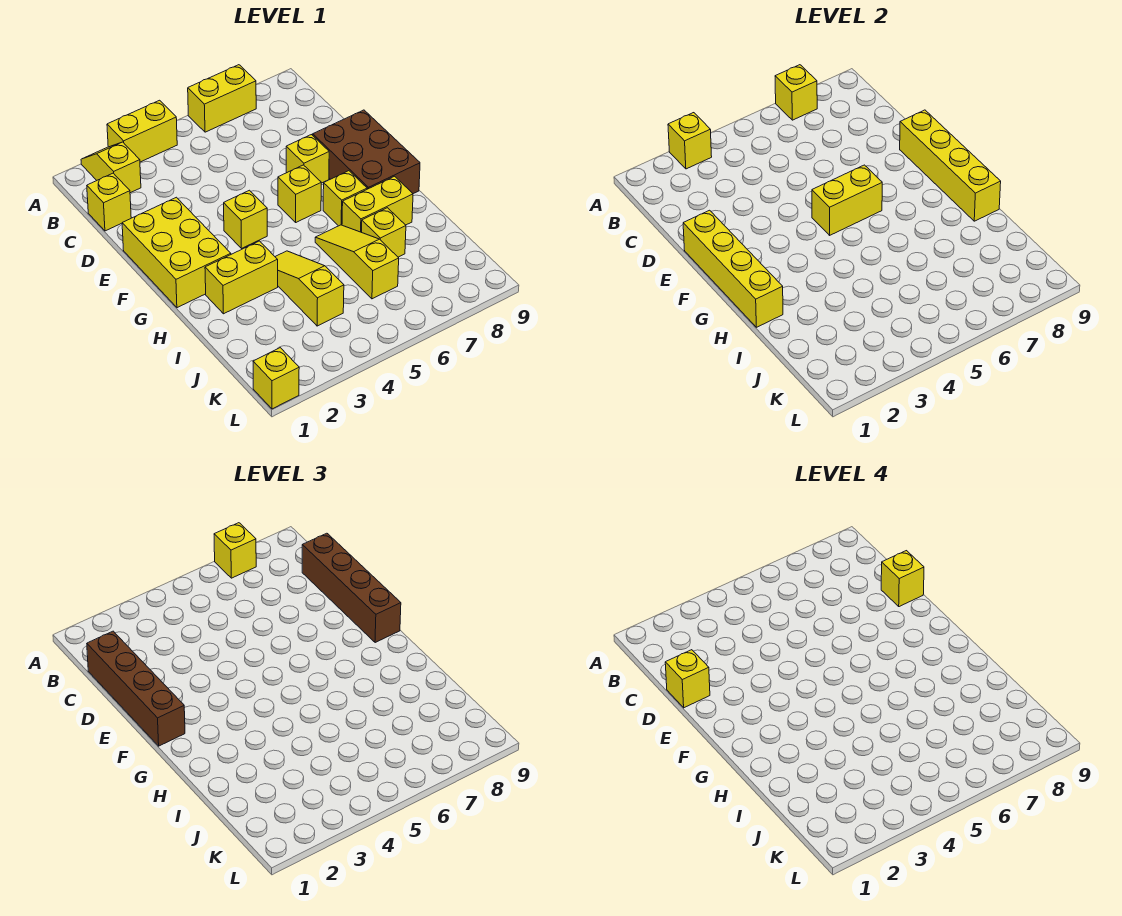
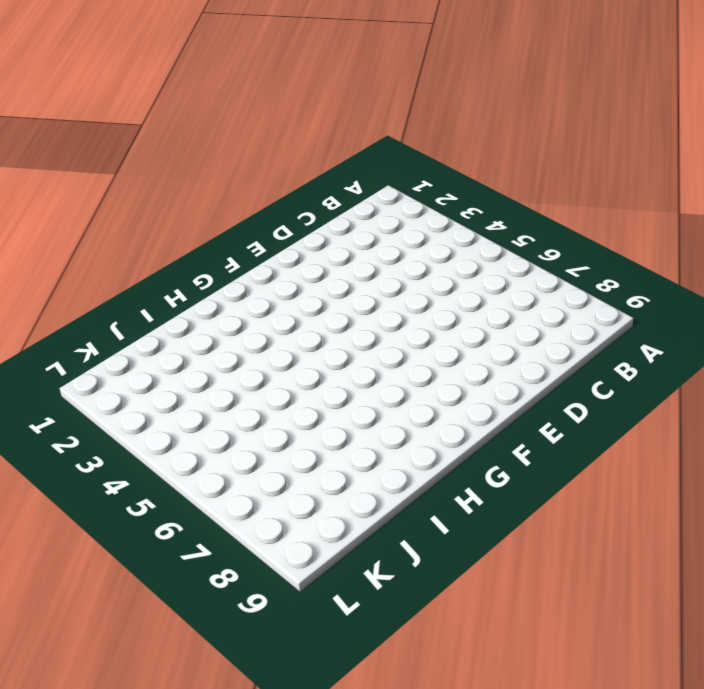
none -> yellow slope A2:B2 level 1 top B
none -> yellow brick A3:A4 level 1
none -> yellow brick A6:A7 level 1

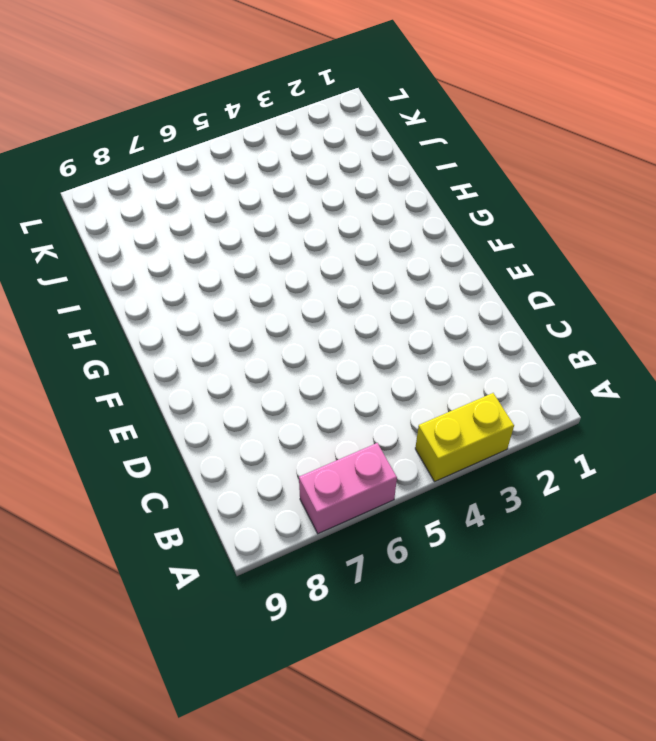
pink brick A6:A7 level 1 -> yellow brick A6:A7 level 1
none -> yellow slope A2:B2 level 1 top B
none -> yellow brick C1 level 1
none -> yellow brick E1:G2 level 1

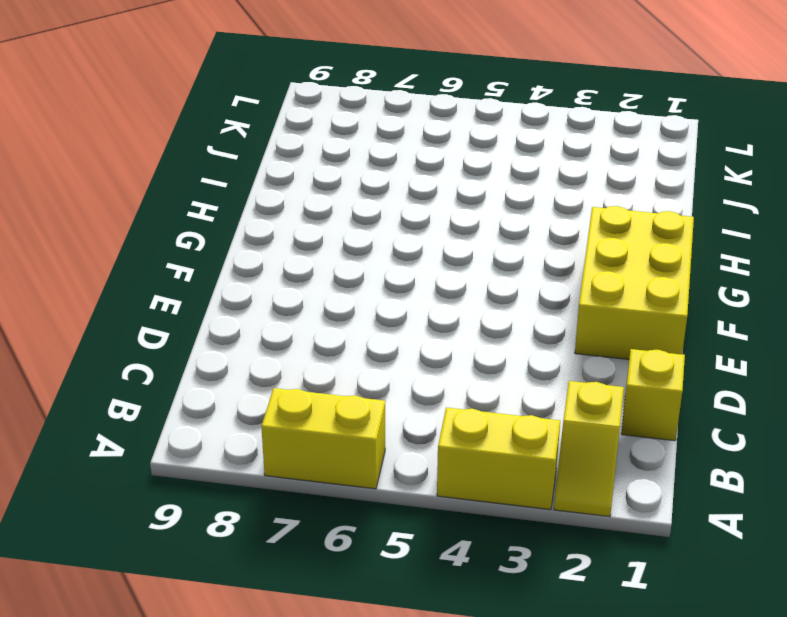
none -> yellow brick E7 level 1
none -> brown brick E8:G9 level 1
none -> yellow brick F4 level 1

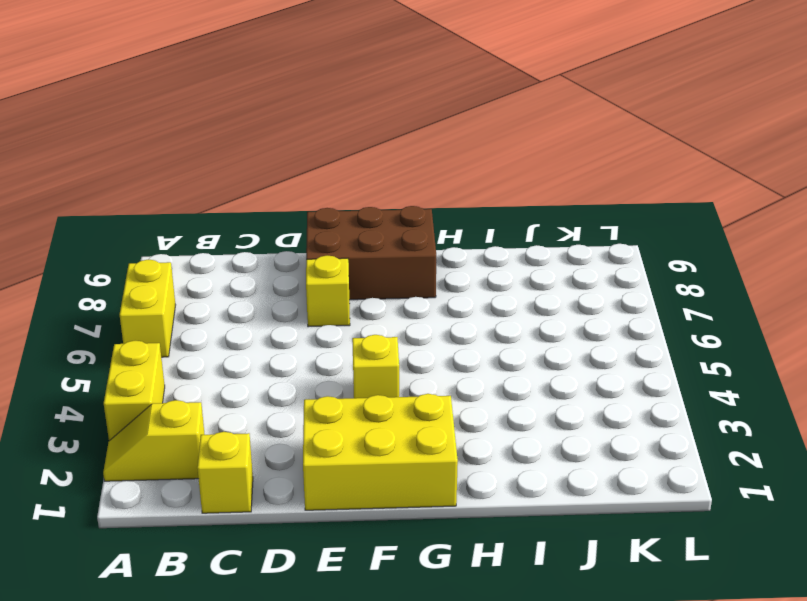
none -> yellow brick F6 level 1
none -> yellow brick G7 level 1
none -> yellow brick H2:H3 level 1

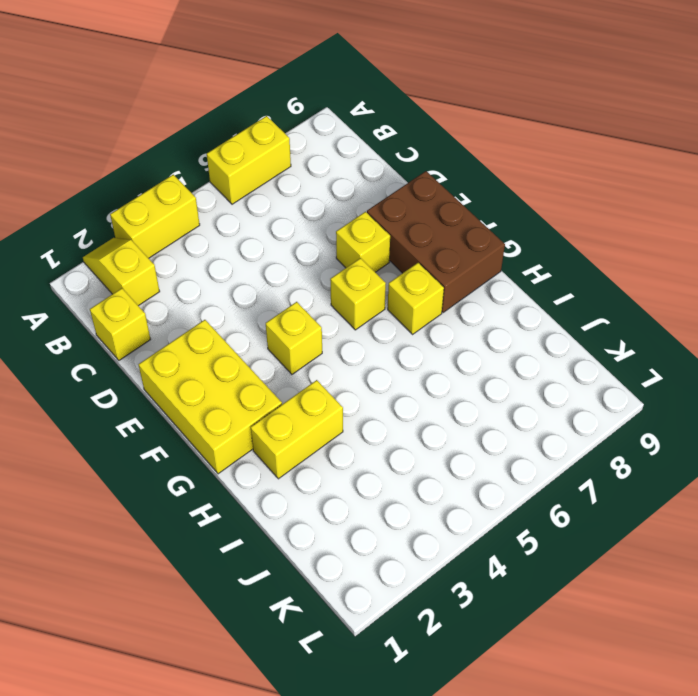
none -> yellow slope H4:J4 level 1 top J
none -> yellow slope H6:J6 level 1 top J
none -> yellow brick H7:H8 level 1

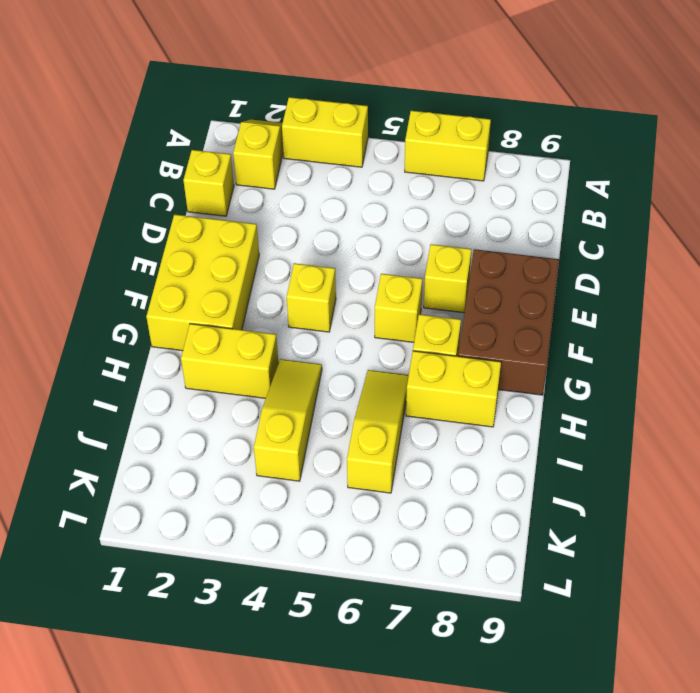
none -> yellow brick I7 level 1
none -> yellow brick L1 level 1
none -> yellow brick A3 level 2

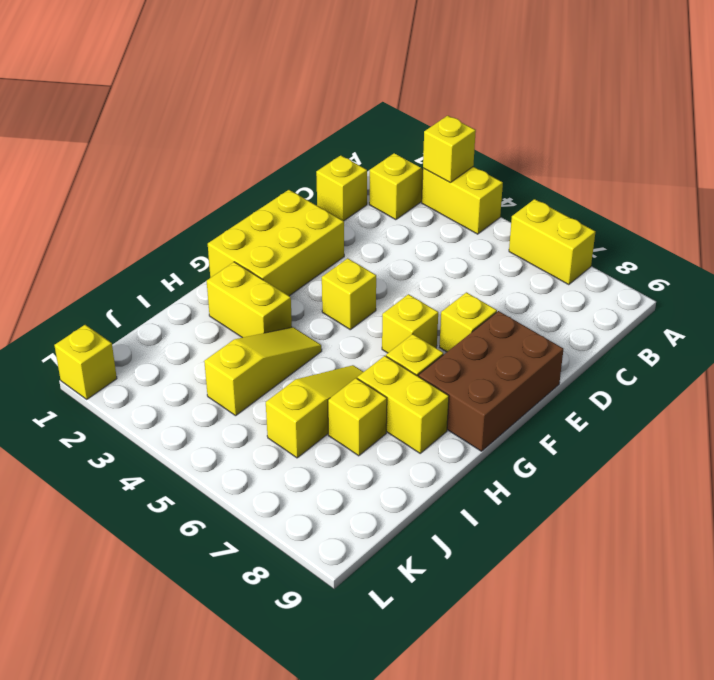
none -> yellow brick A7 level 2
none -> yellow brick E1:H1 level 2
none -> yellow brick E9:H9 level 2

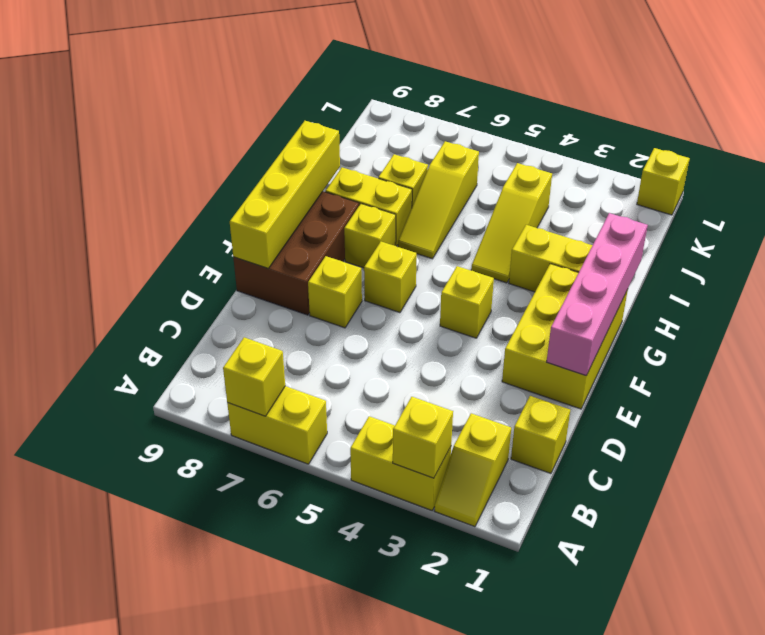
pink brick E1:H1 level 2 -> yellow brick E1:H1 level 2
none -> yellow brick F5:F6 level 2
none -> yellow brick A7 level 3
none -> brown brick C1:F1 level 3

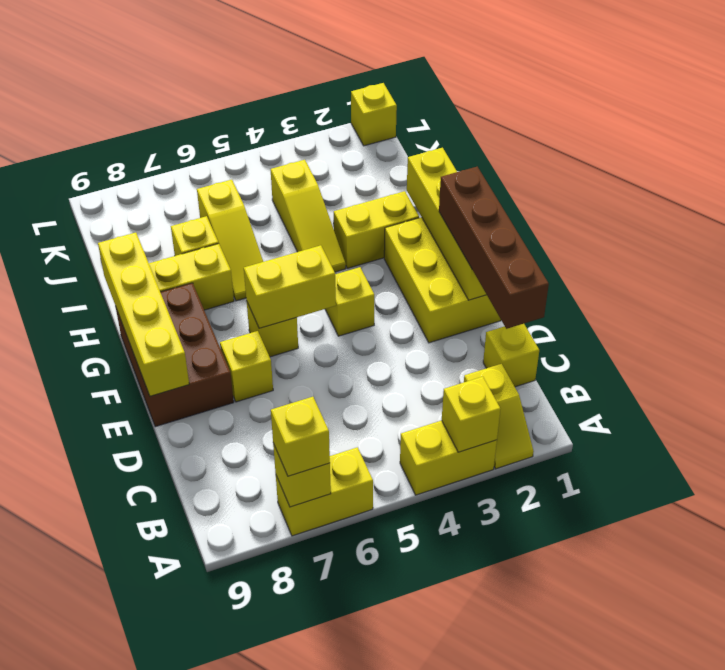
none -> yellow brick G7 level 1
none -> brown brick C9:F9 level 3
none -> yellow brick D1 level 4

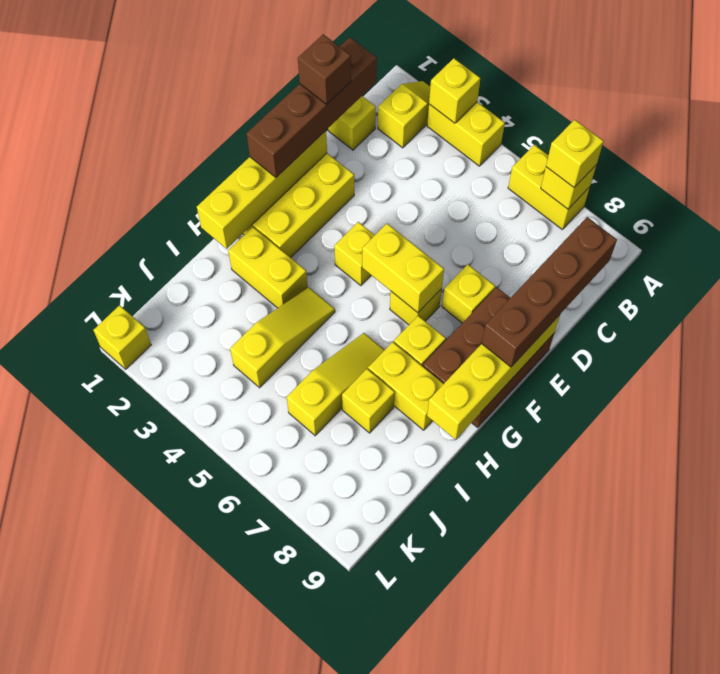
brown brick D1 level 4 -> yellow brick D1 level 4
none -> yellow brick D9 level 4

